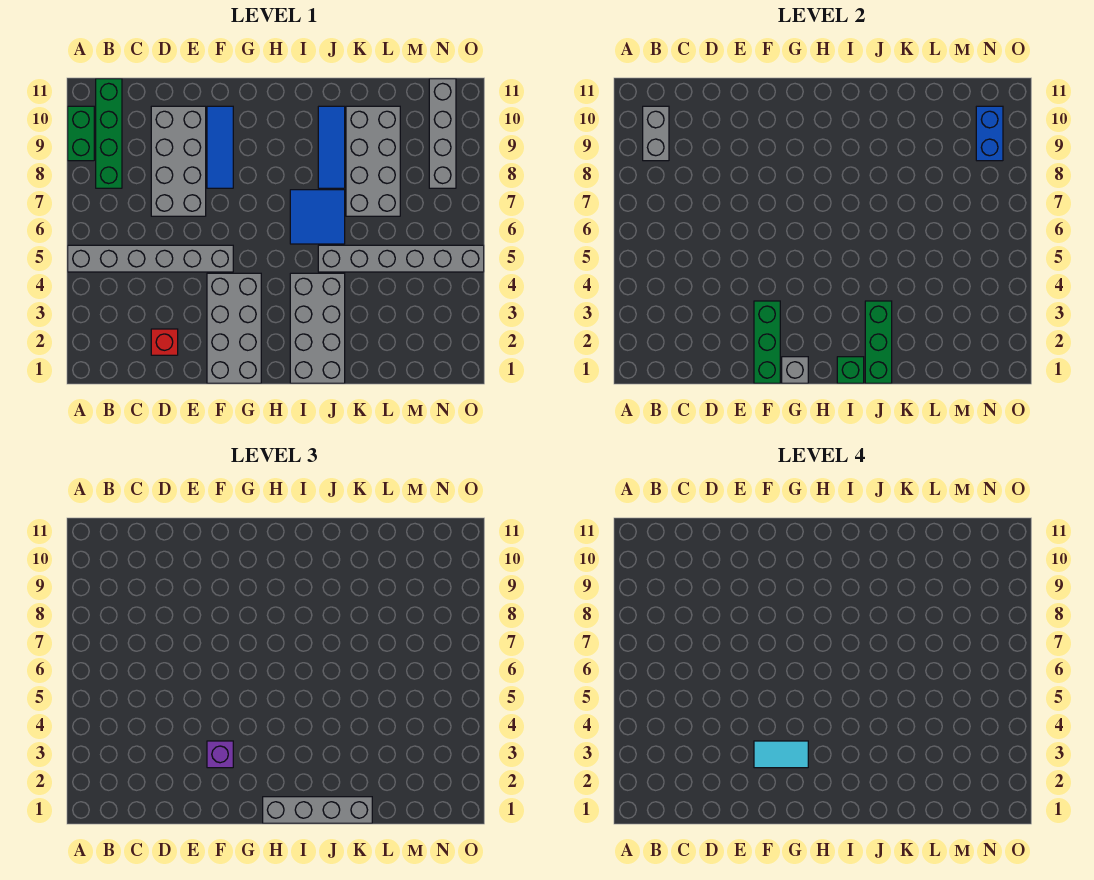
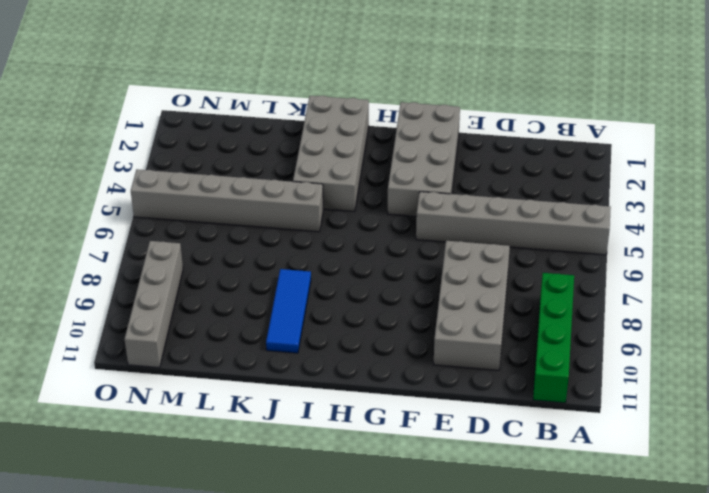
none -> green brick A9:A10 level 1
none -> red brick D2 level 1
none -> blue tile F8:F10 level 1

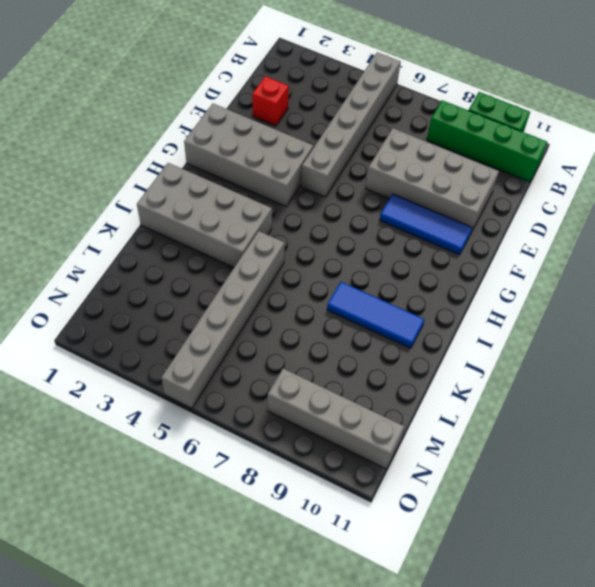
none -> blue tile I6:J7 level 1
none -> grey brick K7:L10 level 1
none -> grey brick B9:B10 level 2

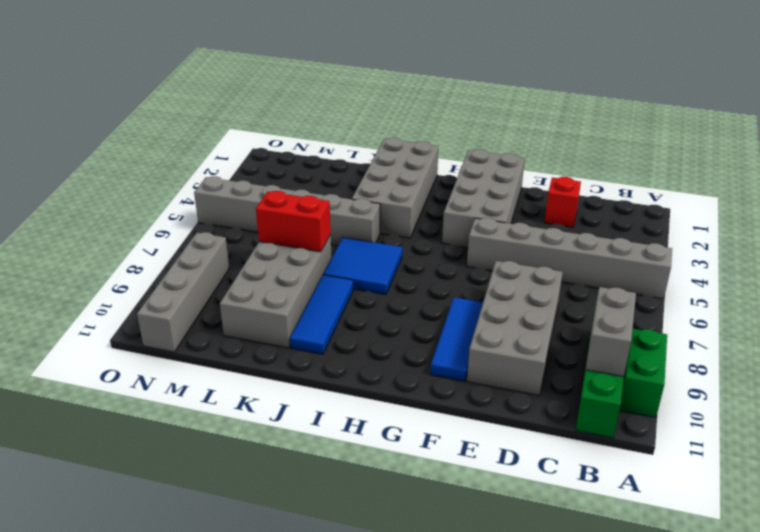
red brick K7:L7 level 2 -> none
none -> green brick F1:F3 level 2
none -> grey brick G1 level 2
none -> green brick I1 level 2

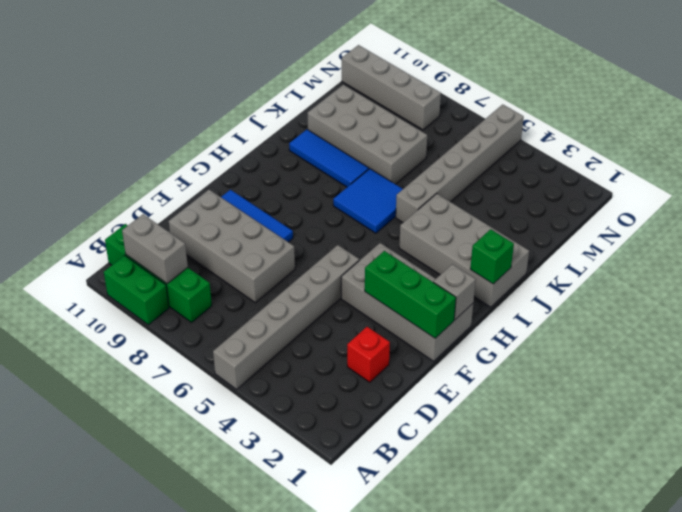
none -> green brick J1:J3 level 2
none -> blue brick N9:N10 level 2
none -> purple brick F3 level 3

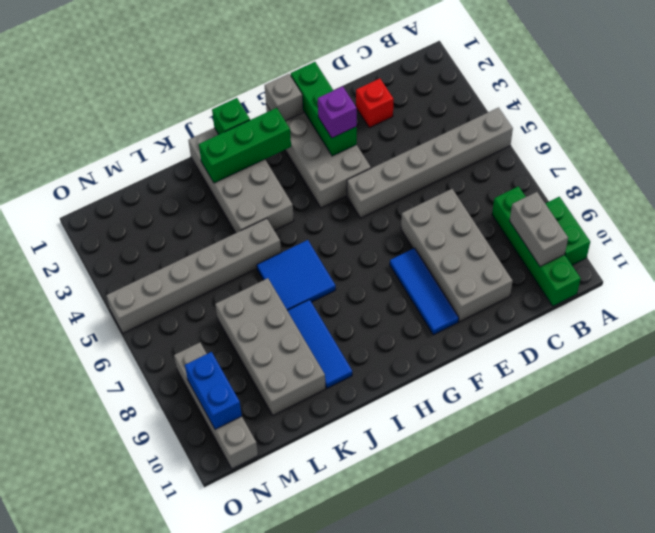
green brick H2:J2 level 2 -> green brick J1:J3 level 2
none -> grey brick H1:K1 level 3
none -> cyan tile F3:G3 level 4

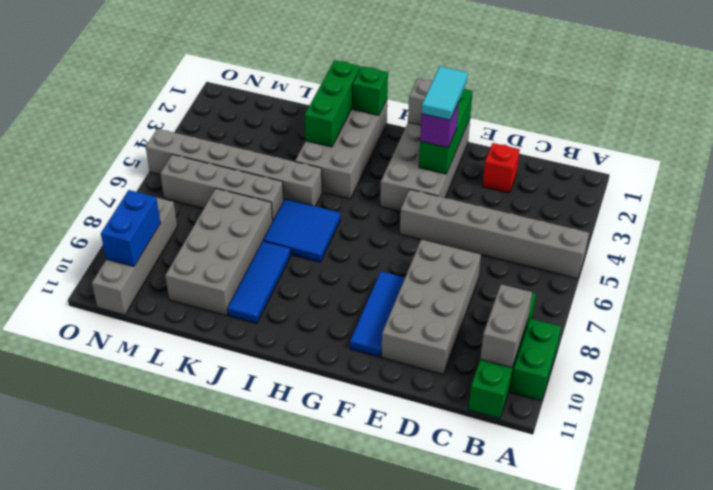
cyan tile F2:F3 level 4 -> cyan tile F3:G3 level 4
grey brick K6:N6 level 1 -> grey brick H1:K1 level 3

